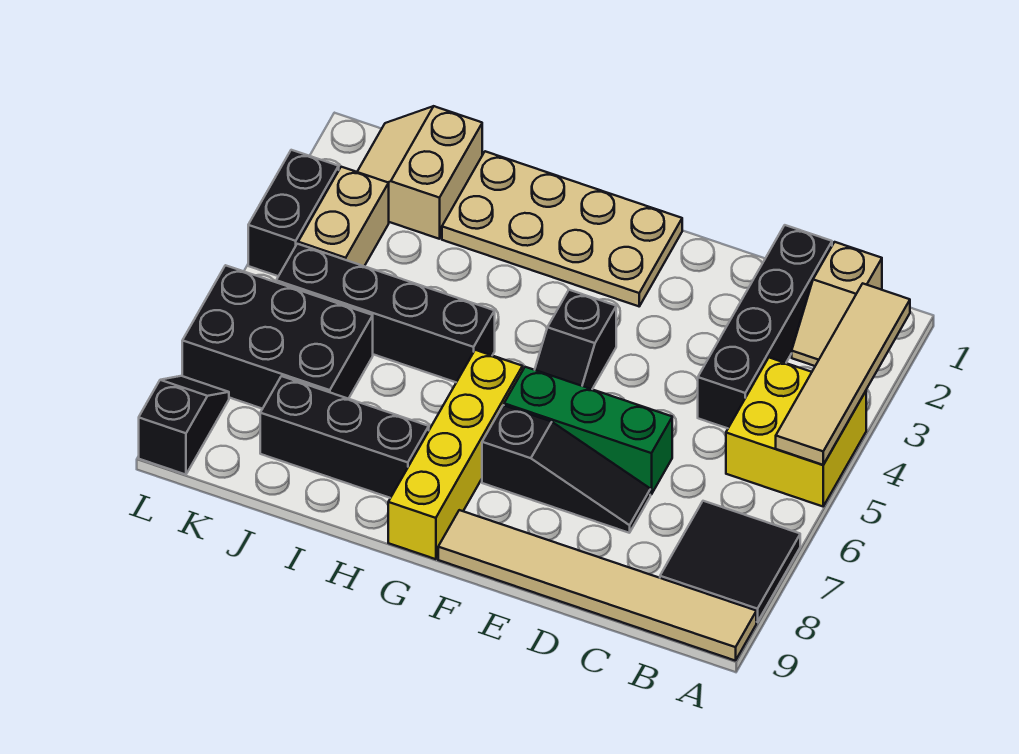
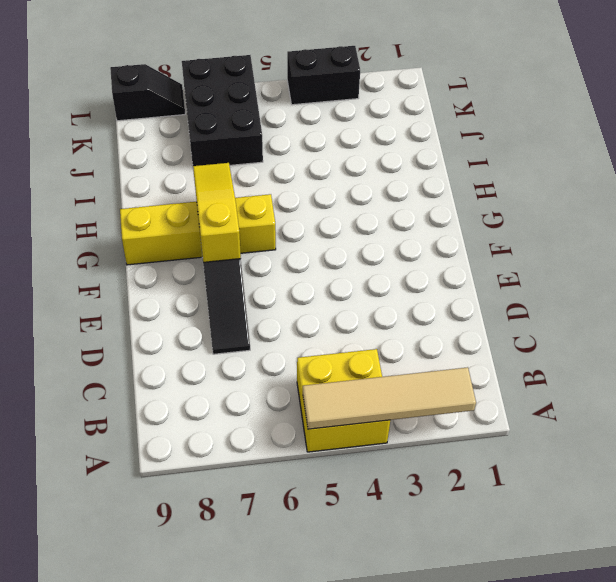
yellow slope F7:H7 level 2 top F -> none
none -> black tile A7:B8 level 1
none -> tan tile A9:F9 level 1
none -> tan slope B1:B2 level 1 top 1

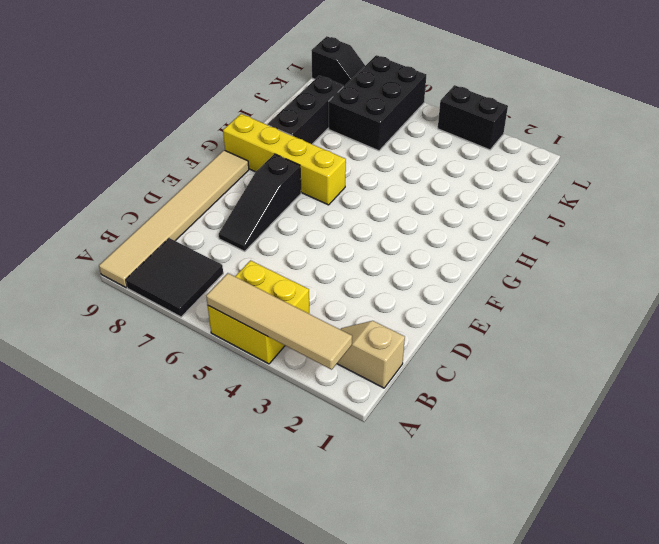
none -> black brick C1:C4 level 1
none -> green brick D6:F6 level 1
none -> tan plate F1:I2 level 1

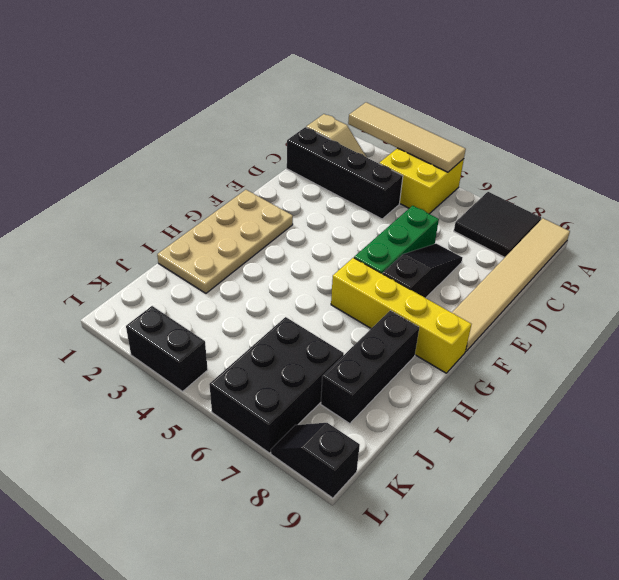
none -> black slope F4:F5 level 1 top 4
none -> black brick H5:K5 level 1
none -> tan slope J1:K2 level 1 top J

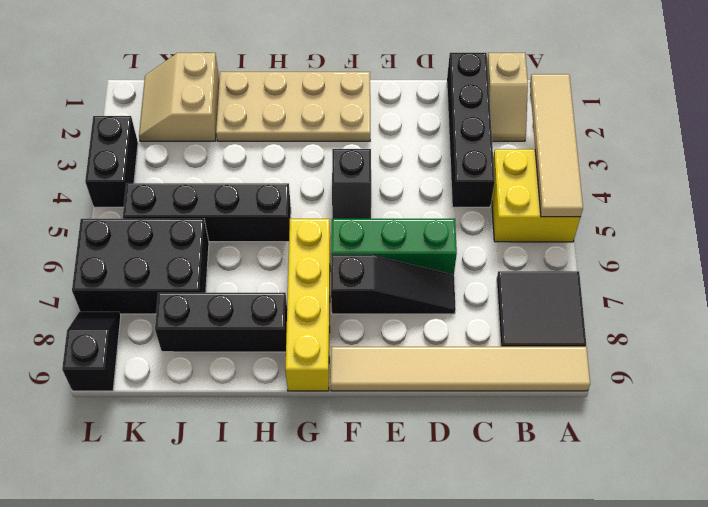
none -> tan brick K3:K4 level 1

